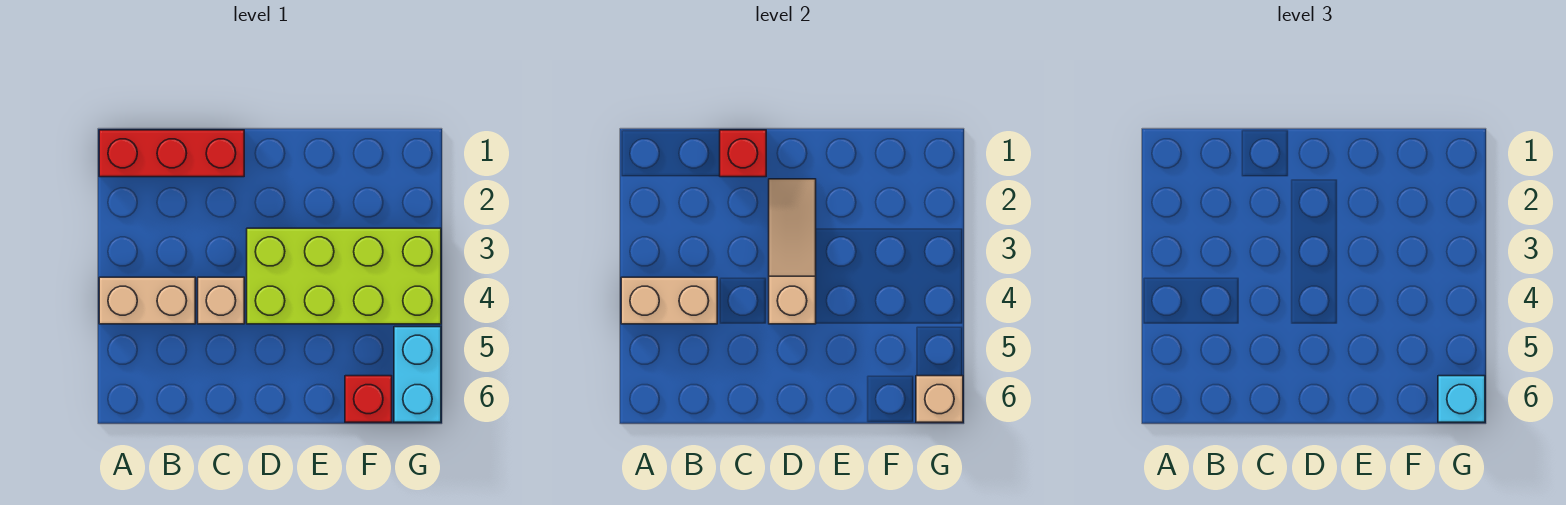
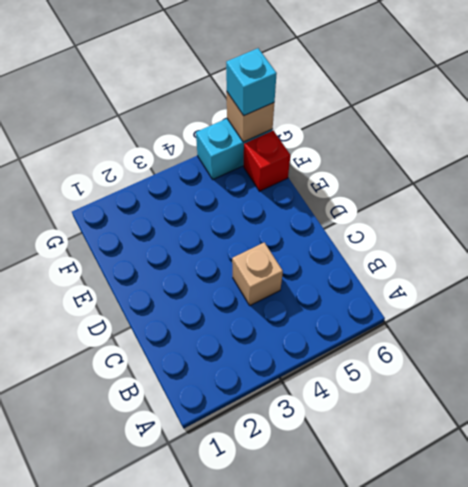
none -> red brick A1:C1 level 1
none -> tan brick A4:B4 level 1

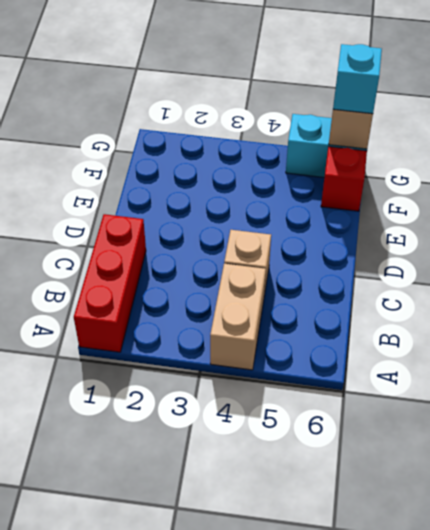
none -> lime brick D3:G4 level 1
none -> tan brick A4:B4 level 2

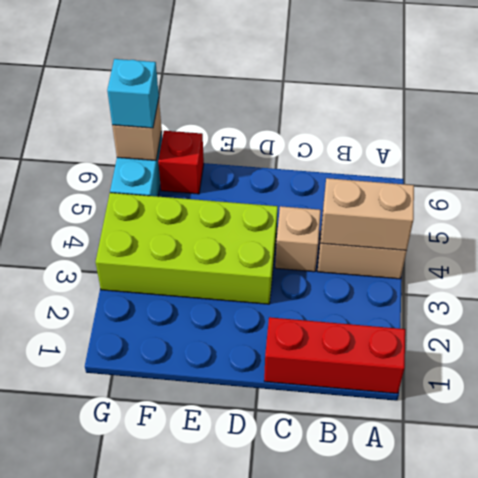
none -> red brick C1 level 2
none -> tan slope D2:D4 level 2 top 4

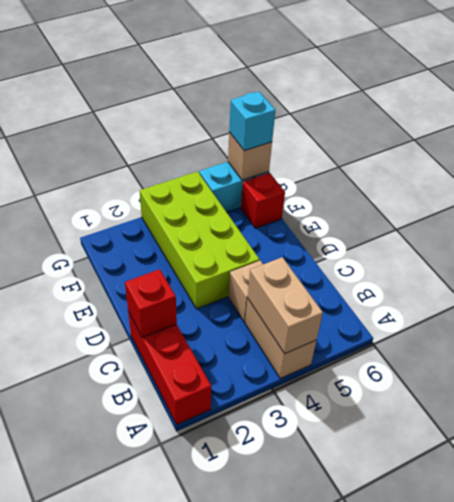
none -> tan slope D2:D4 level 2 top 4

